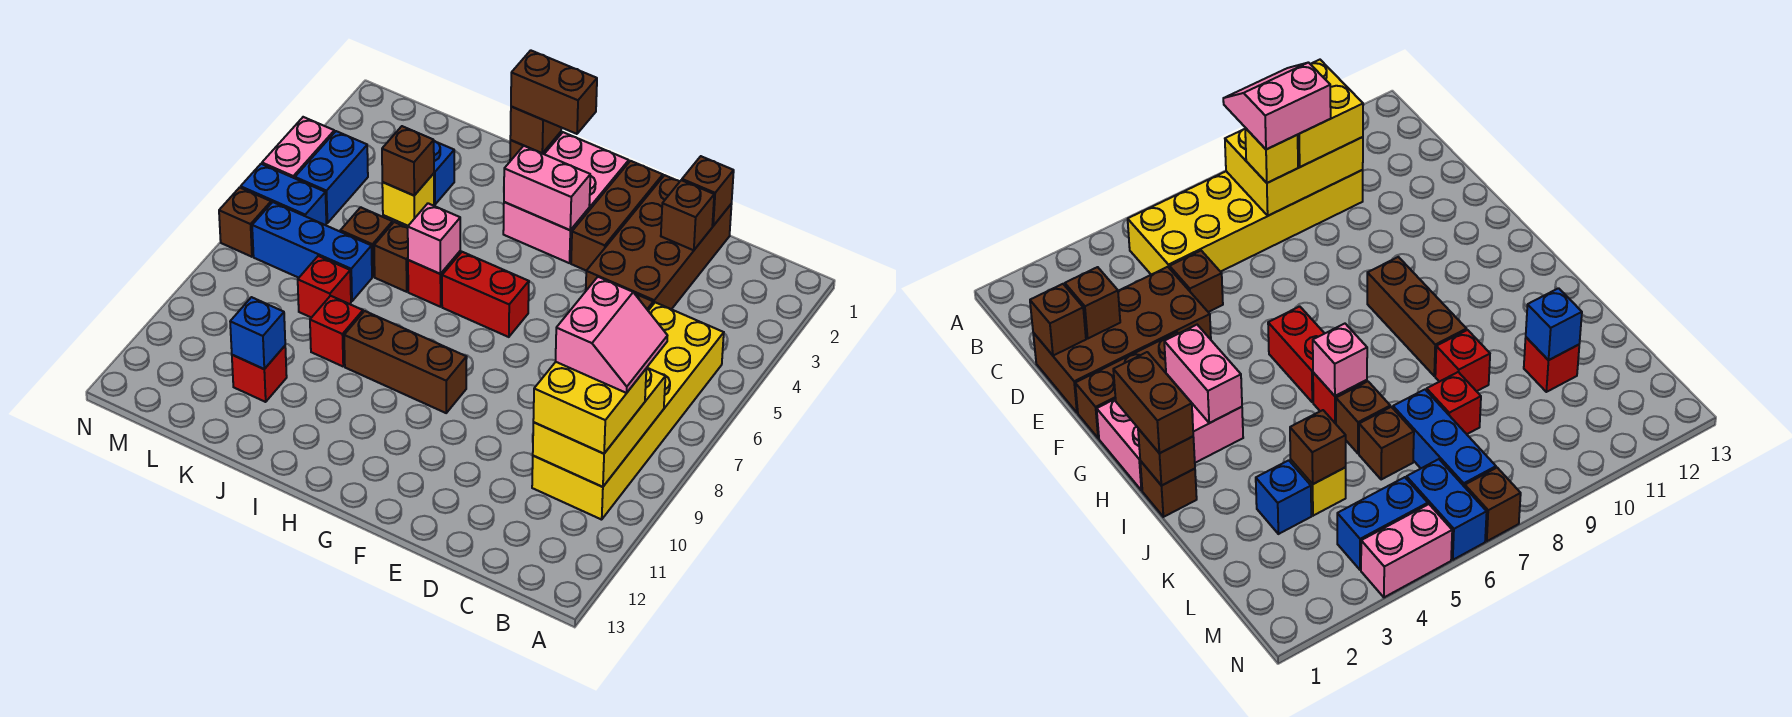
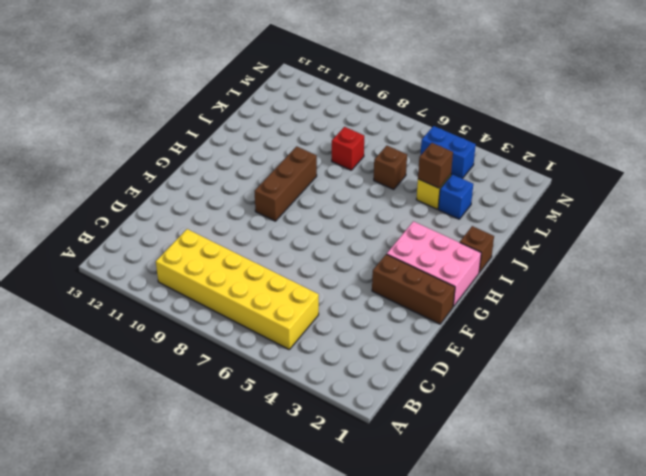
none -> brown brick D1:E4 level 1
none -> brown brick D5 level 1
none -> red brick G6:H6 level 1
none -> red brick I6 level 1

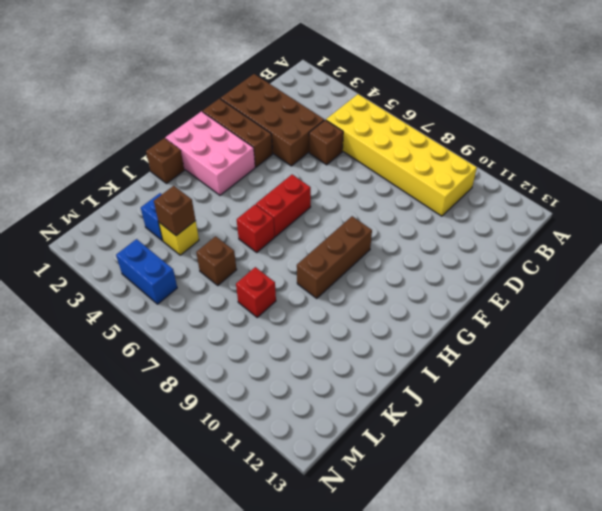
none -> brown brick J6 level 1
none -> red brick J9 level 1
none -> blue brick K7:M7 level 1
none -> red brick K11 level 1

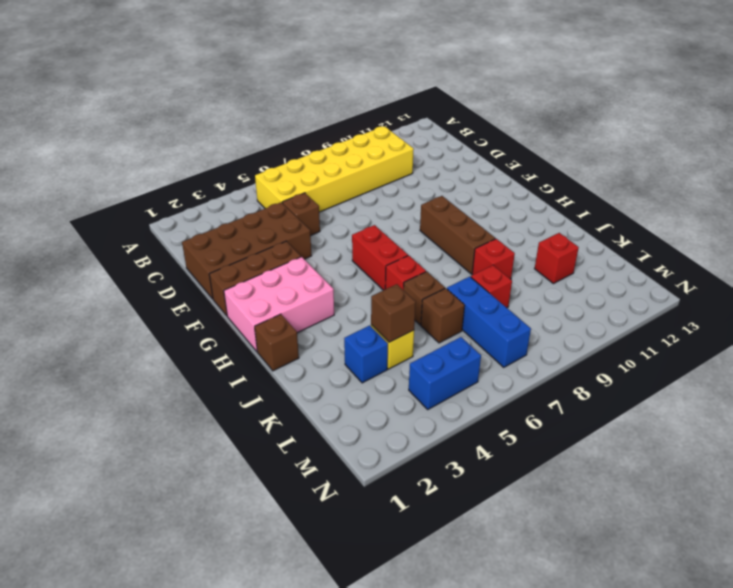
none -> blue brick M6:N6 level 1
none -> pink brick N4:N5 level 1
none -> brown brick N7 level 1
none -> yellow brick B8:C10 level 2

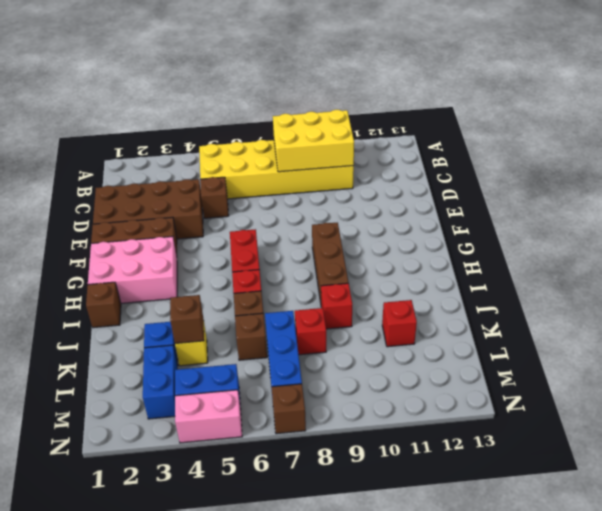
blue brick L3:M3 level 1 -> blue brick M6:N6 level 1
none -> brown brick D1 level 2
none -> brown brick D2 level 2
none -> pink brick G3:H3 level 2
none -> brown brick I1 level 2

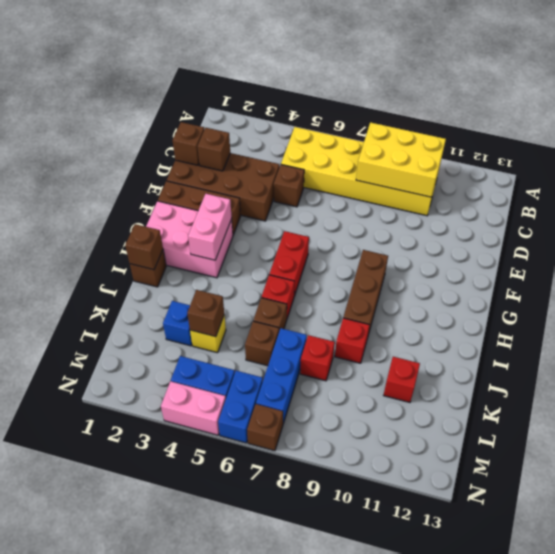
none -> pink brick I6 level 2
none -> blue brick K11 level 2
none -> yellow brick B9:C10 level 3
none -> yellow brick C8 level 3

